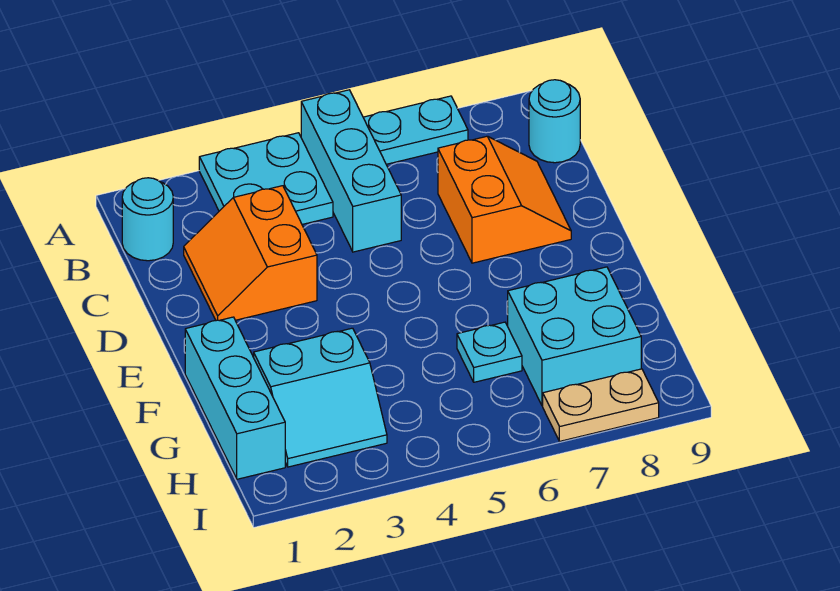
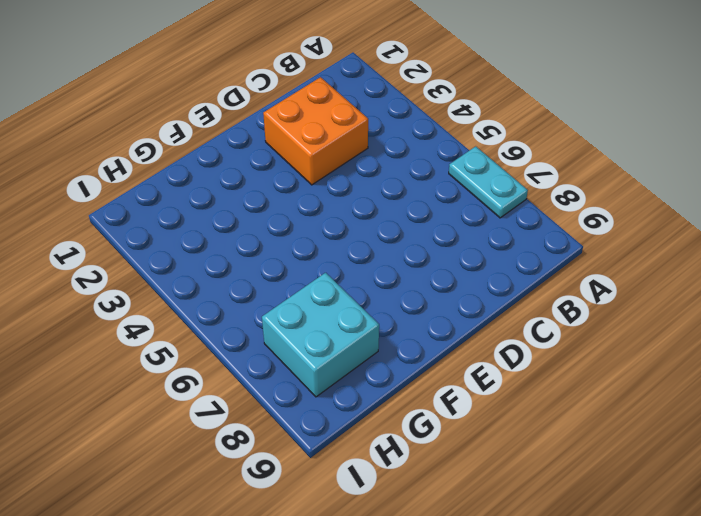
orange brick C2:D3 level 1 -> orange slope C2:D3 level 1 top 3
none -> cyan plate A3:B4 level 1
none -> cyan brick A5:C5 level 1
none -> cyan round brick B1 level 1

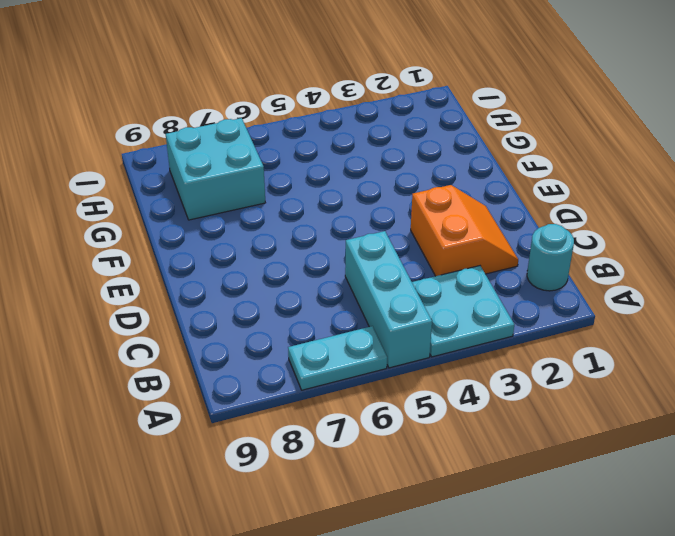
none -> cyan round brick B9 level 1
none -> orange slope C7:D8 level 1 top 7
none -> cyan brick F1:H1 level 1

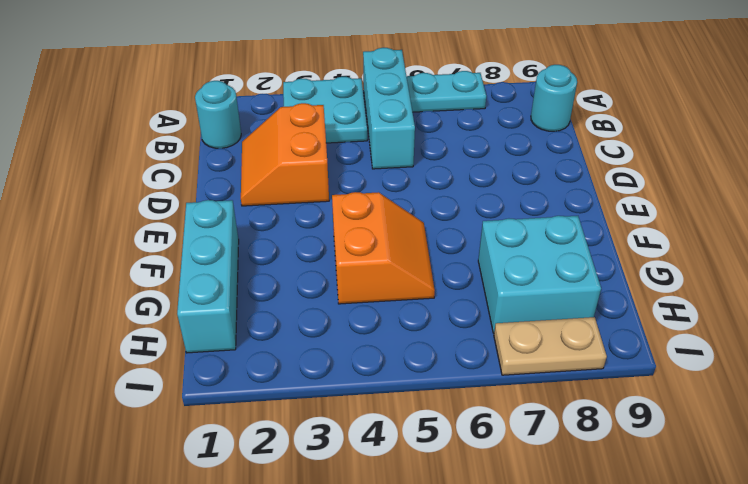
orange slope F4:G5 level 1 top 4 -> orange slope C7:D8 level 1 top 7
none -> cyan slope G2:H3 level 1 top G
none -> cyan plate G6 level 1

